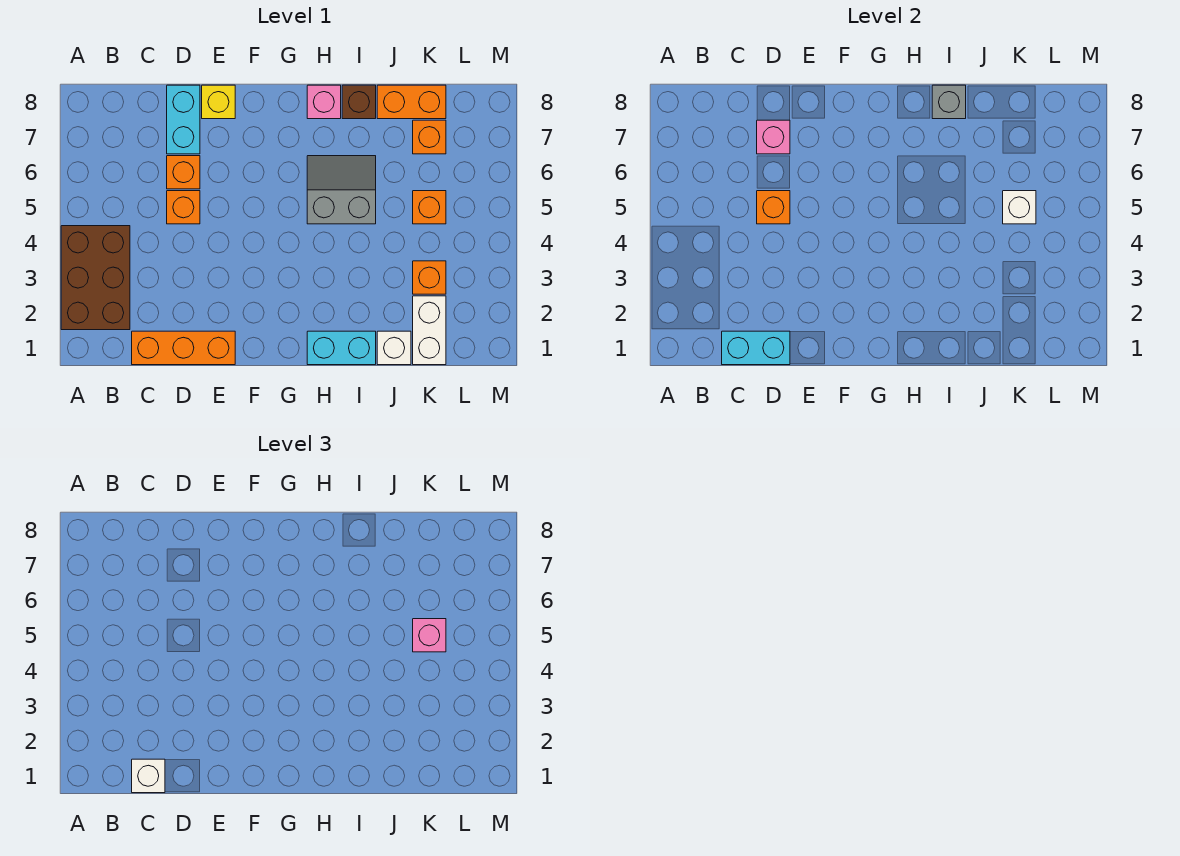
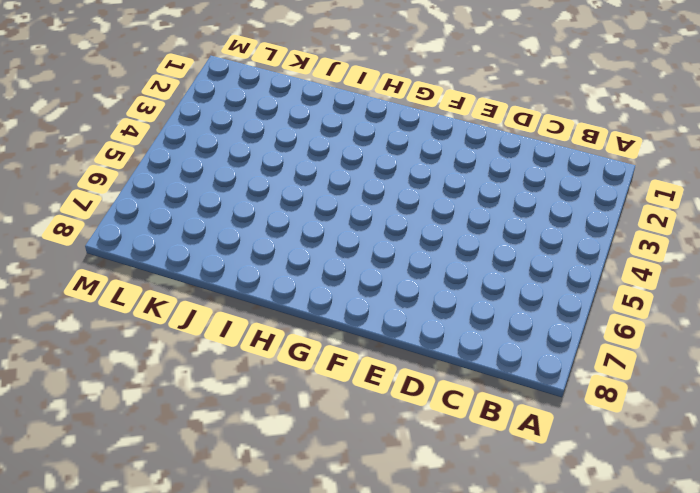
none -> brown brick A2:B4 level 1
none -> orange brick C1:E1 level 1
none -> orange brick D5 level 1

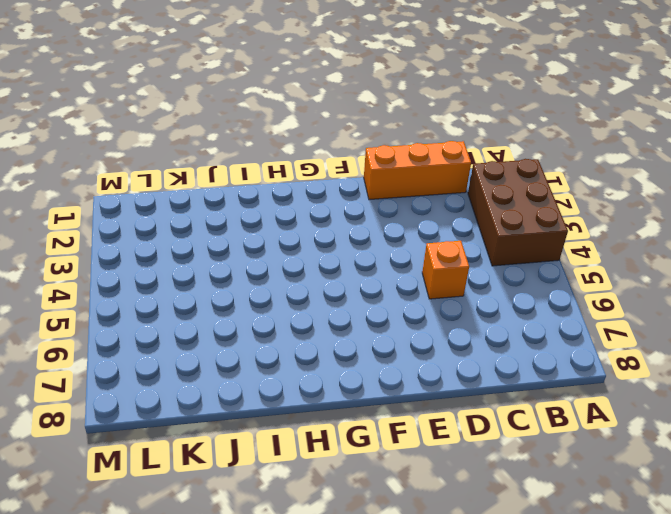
none -> orange brick D6 level 1
none -> cyan brick D7:D8 level 1
none -> yellow brick E8 level 1

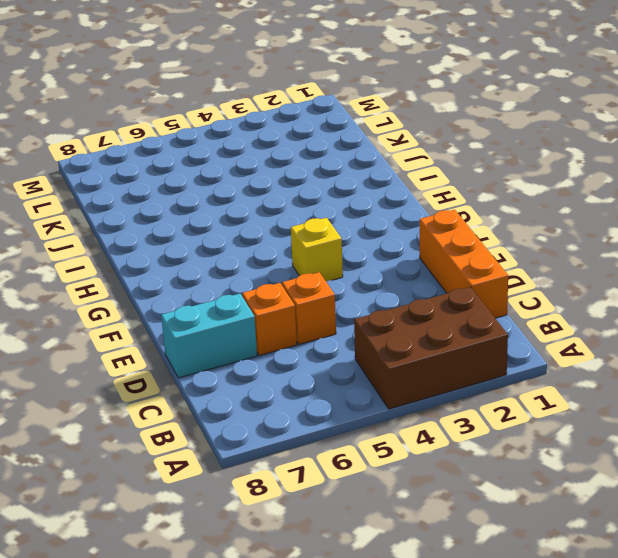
yellow brick F4 level 1 -> yellow brick E8 level 1
none -> cyan brick H1:I1 level 1
none -> grey slope H5:I6 level 1 top 5
none -> pink brick H8 level 1

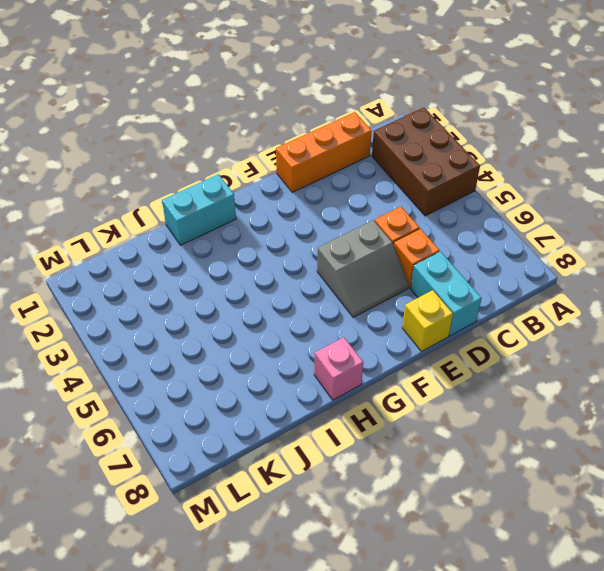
grey slope E5:F6 level 1 top 5 -> grey slope H5:I6 level 1 top 5
none -> brown brick I8 level 1
none -> white brick J1 level 1
none -> orange brick J8:K8 level 1

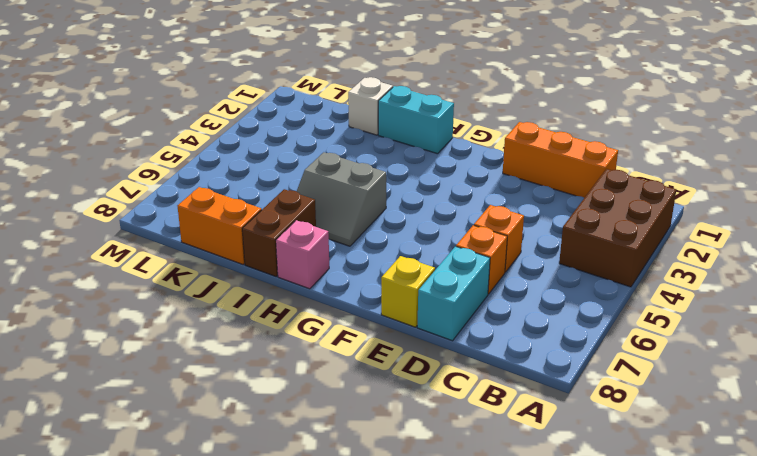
brown brick I7:I8 level 1 -> brown brick I8 level 1
none -> white brick K1:K2 level 1
none -> orange brick K3 level 1
none -> orange brick K5 level 1

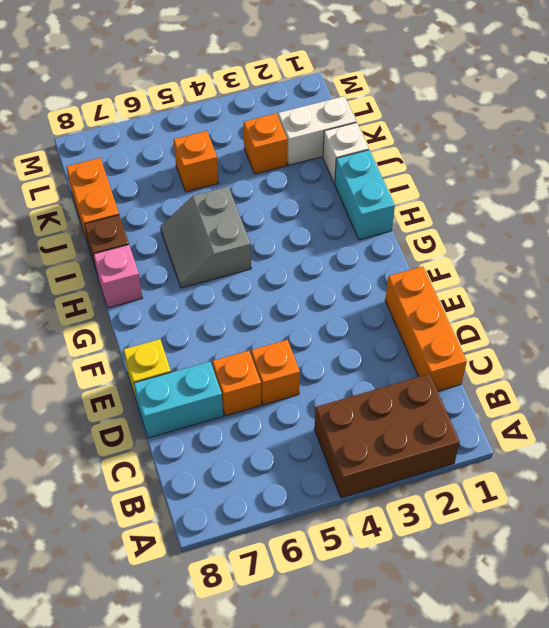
none -> orange brick K7 level 1
none -> cyan brick C1:D1 level 2
none -> orange brick D5 level 2

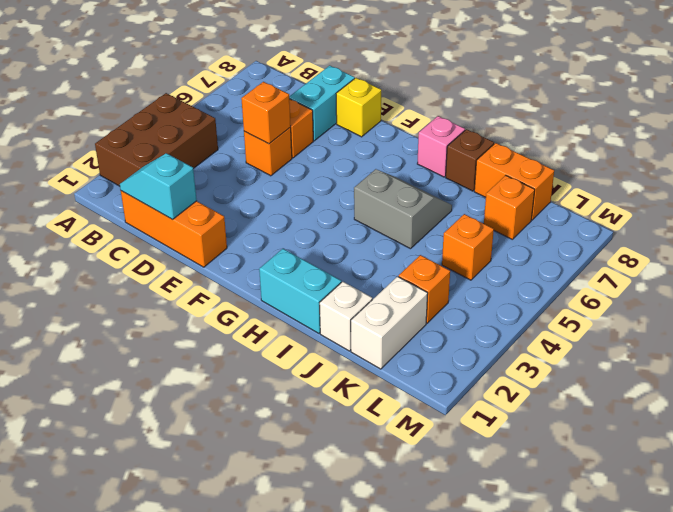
cyan slope C1:D1 level 2 top D -> cyan brick C1:D1 level 2
none -> pink brick D7 level 2
none -> grey brick I8 level 2
none -> white brick K5 level 2

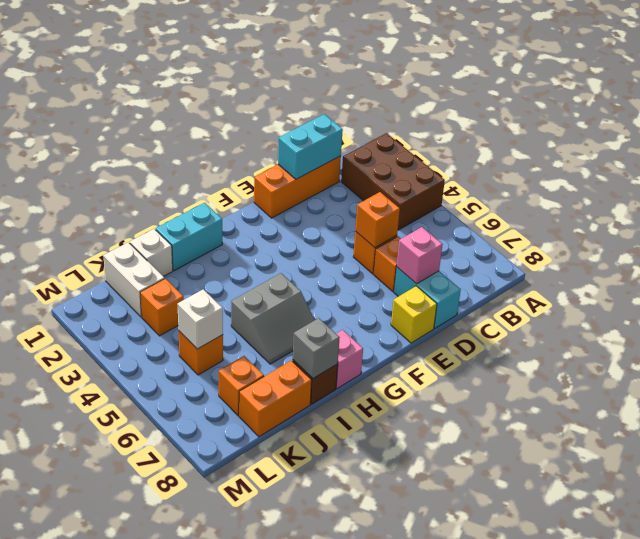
none -> white brick C1 level 3
none -> pink brick K5 level 3

